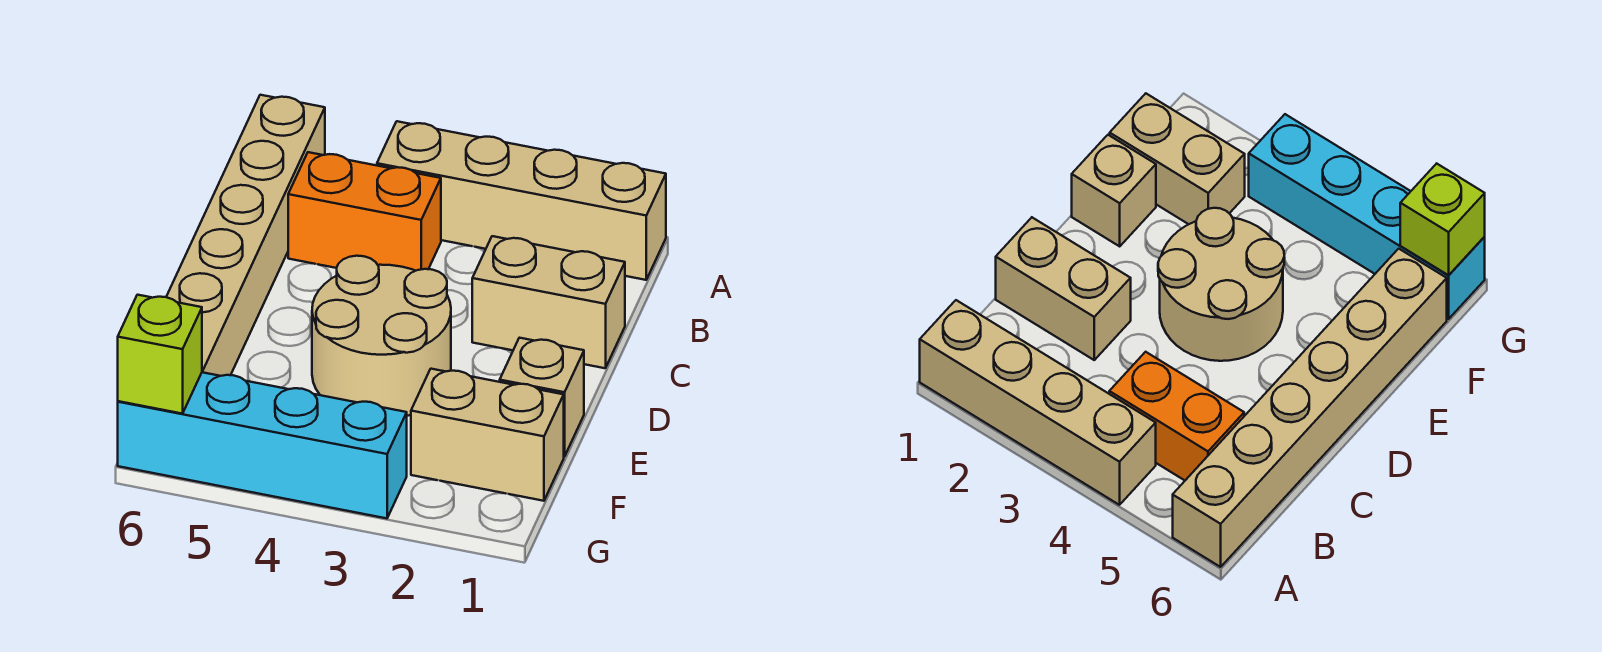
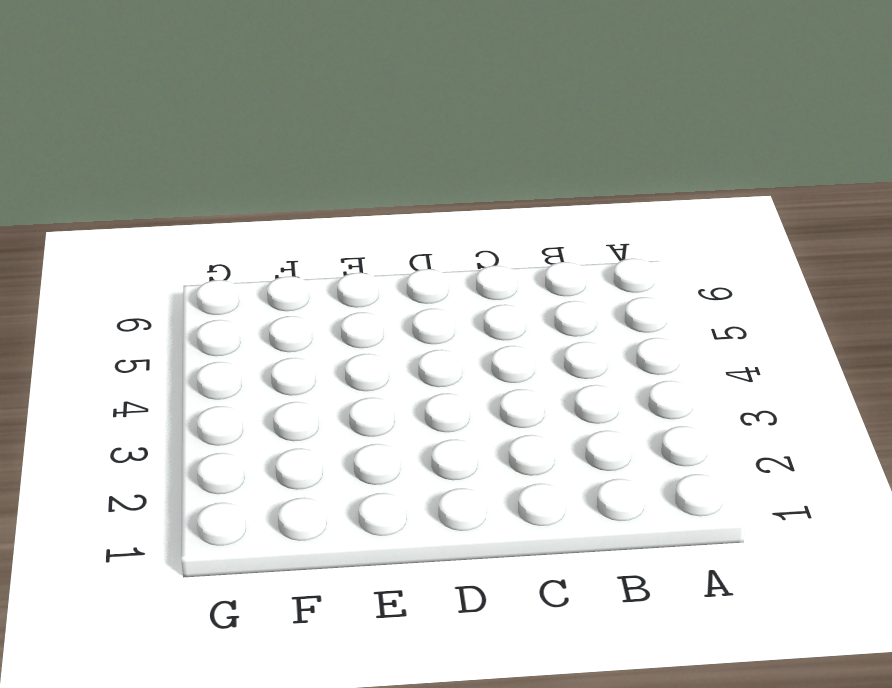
none -> tan brick A1:A4 level 1
none -> tan brick A6:F6 level 1

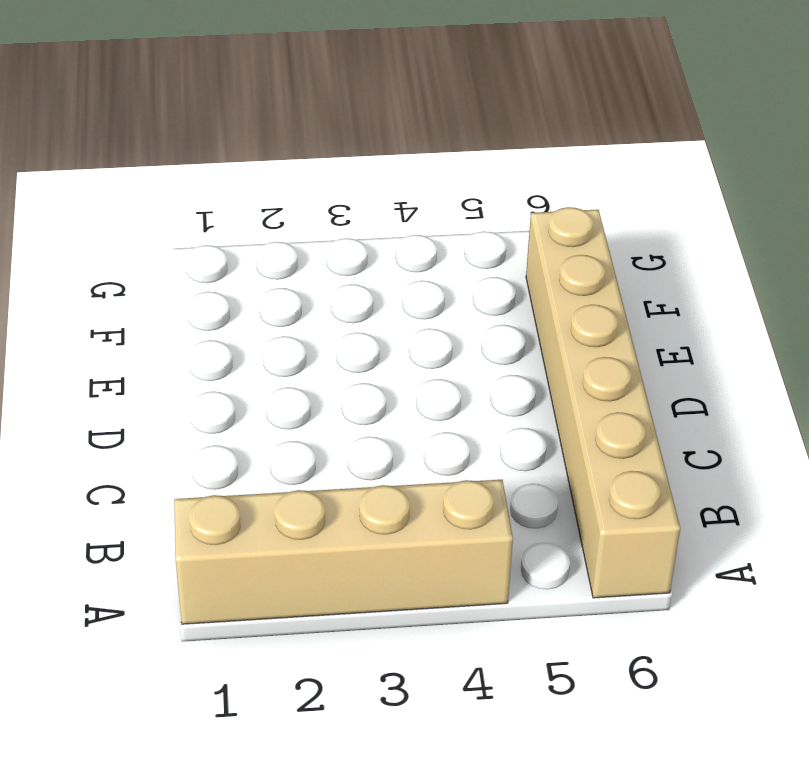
none -> orange brick B4:B5 level 1
none -> tan brick C1:C2 level 1

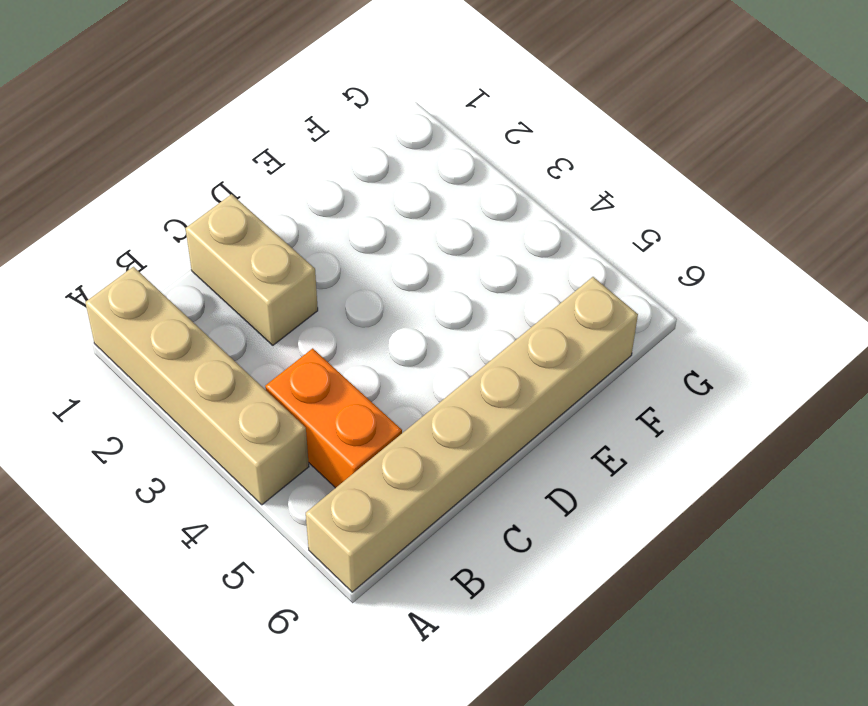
none -> tan round brick D3:E4 level 1
none -> tan brick E1 level 1

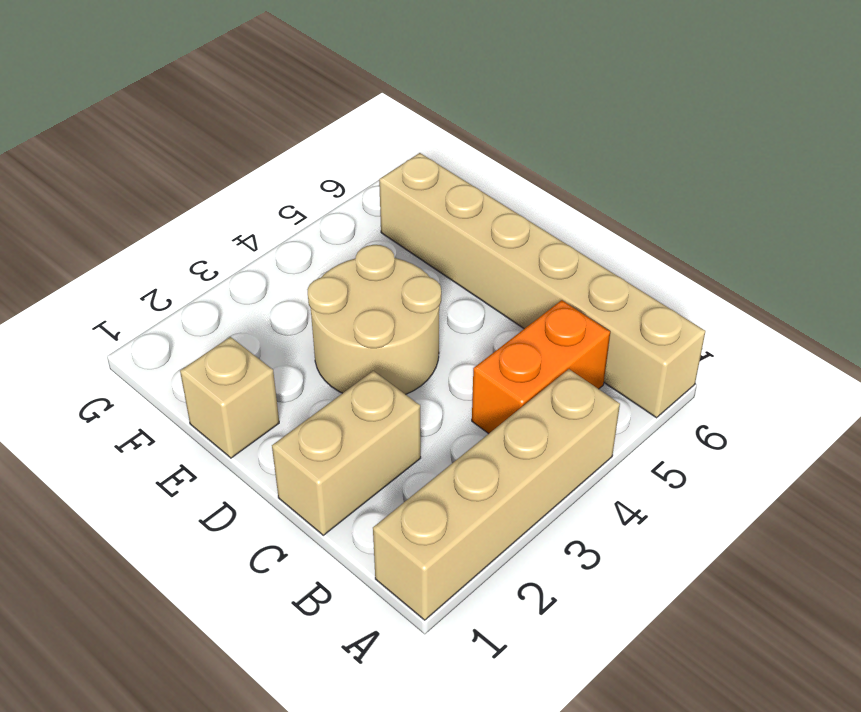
none -> tan brick F1:F2 level 1
none -> cyan brick G3:G6 level 1

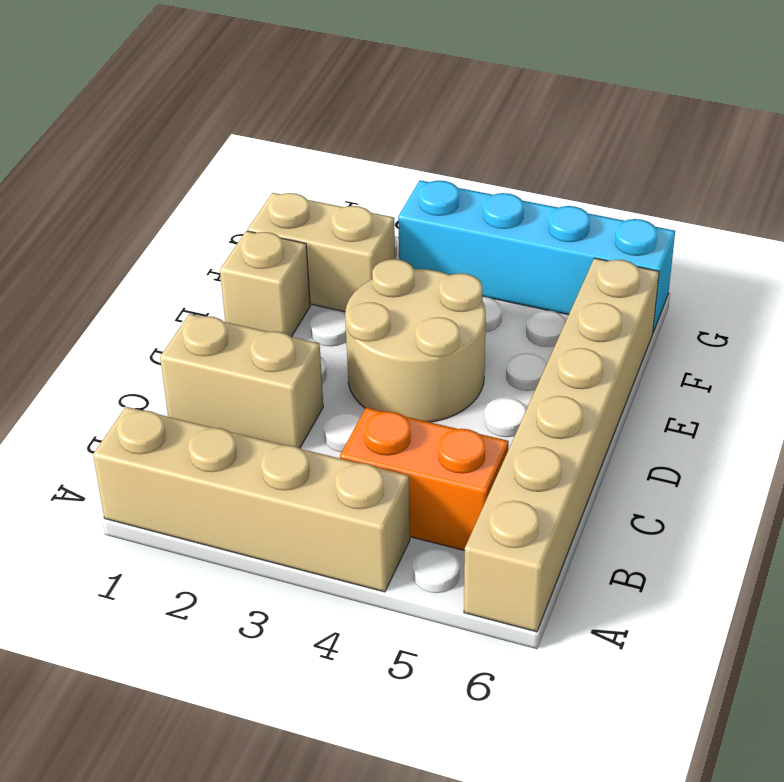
none -> lime brick G6 level 2

